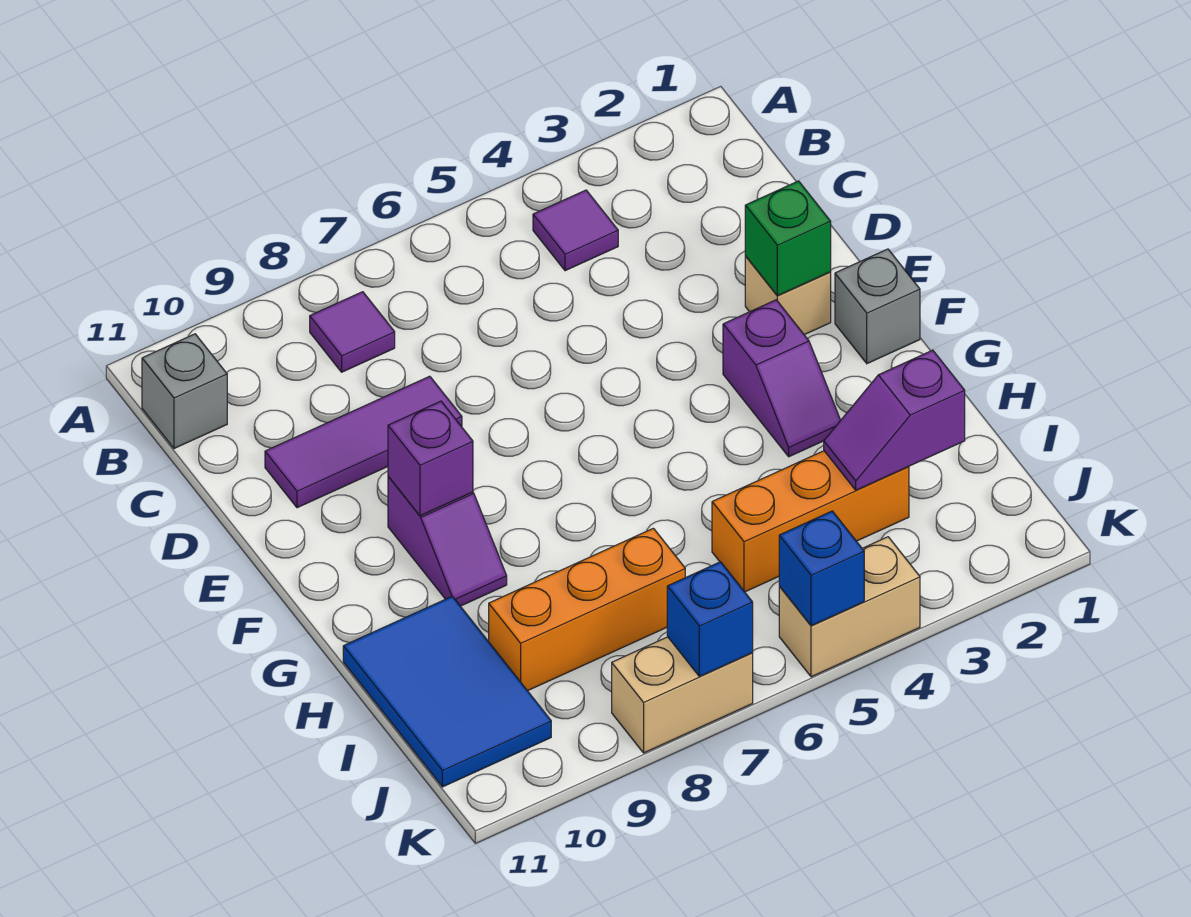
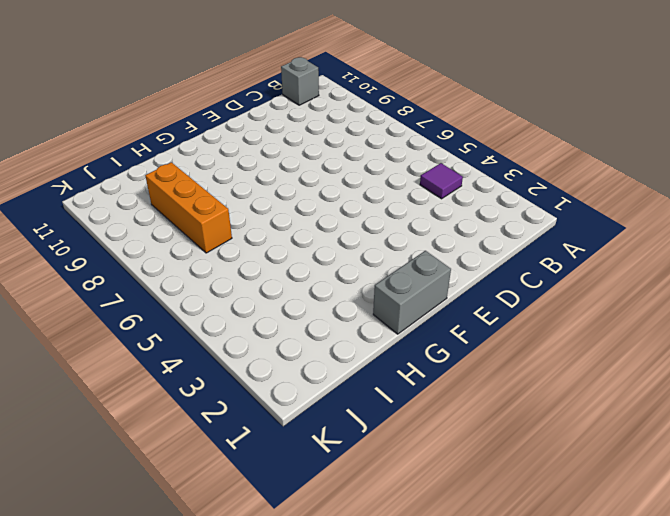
grey brick F1:G1 level 1 -> grey brick F1 level 1
none -> purple tile B8 level 1
none -> purple tile D8:D10 level 1
none -> tan brick E2 level 1

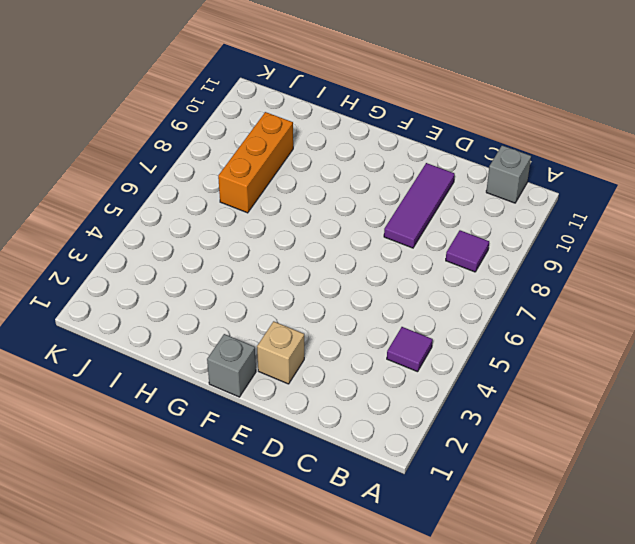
none -> purple slope F3:G3 level 1 top F
none -> purple slope F9:G9 level 1 top F
none -> blue tile H10:J11 level 1

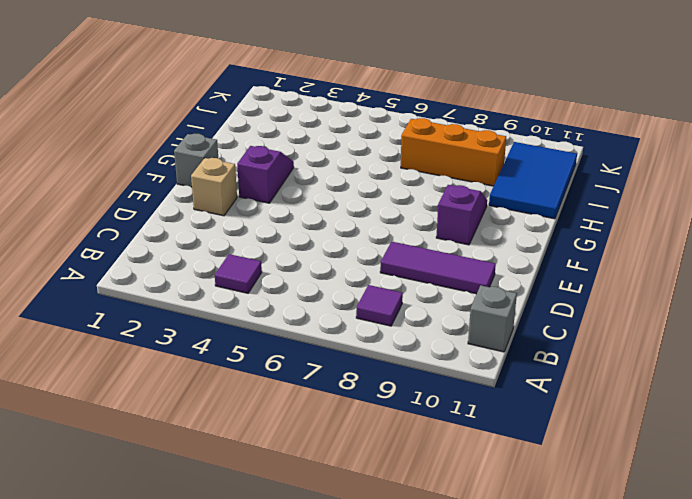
none -> orange brick I3:I5 level 1
none -> tan brick K4:K5 level 1
none -> tan brick K7:K8 level 1

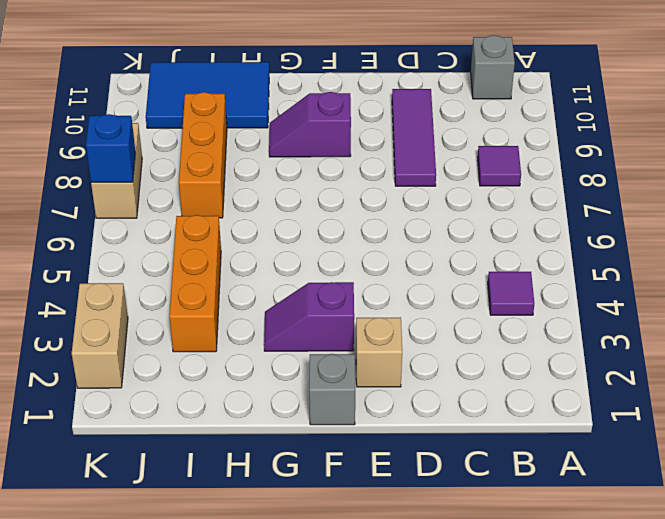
tan brick K2:K3 level 1 -> tan brick K4:K5 level 1
none -> green brick E2 level 2
none -> purple brick F9 level 2
none -> purple slope I2:I3 level 2 top 2

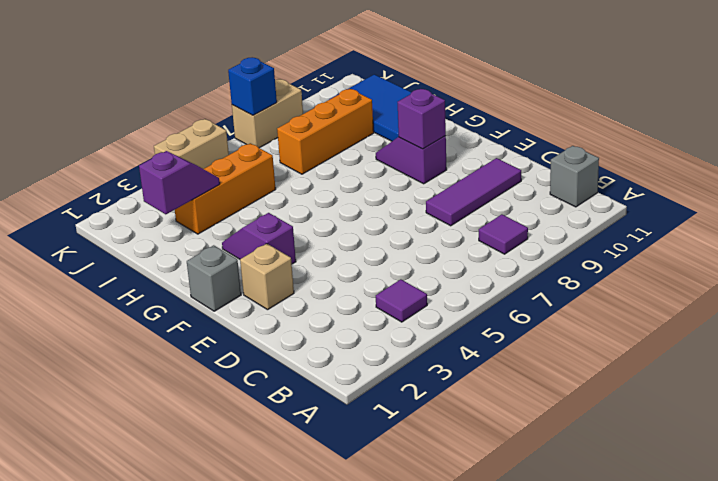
none -> green brick E2 level 2
none -> blue brick K5 level 2

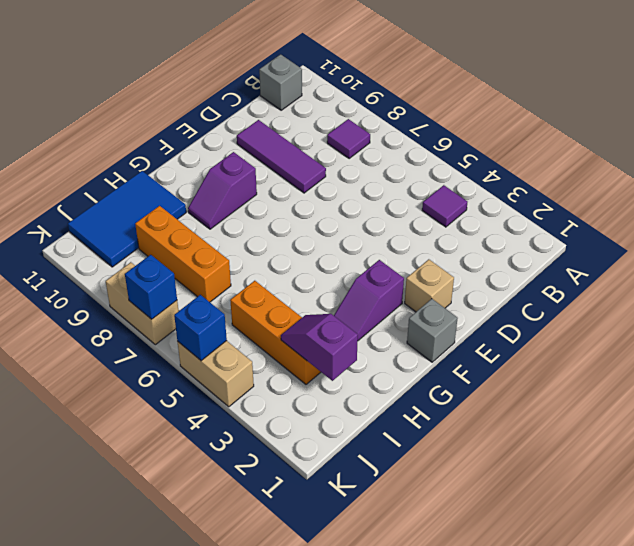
none -> green brick E2 level 2
none -> purple brick F9 level 2

